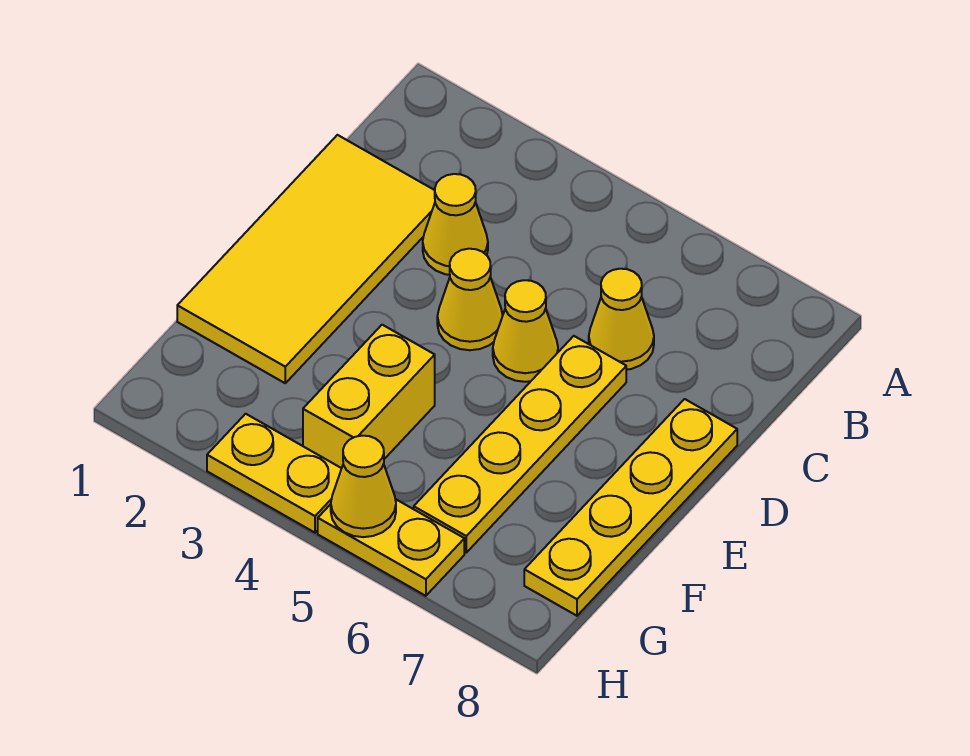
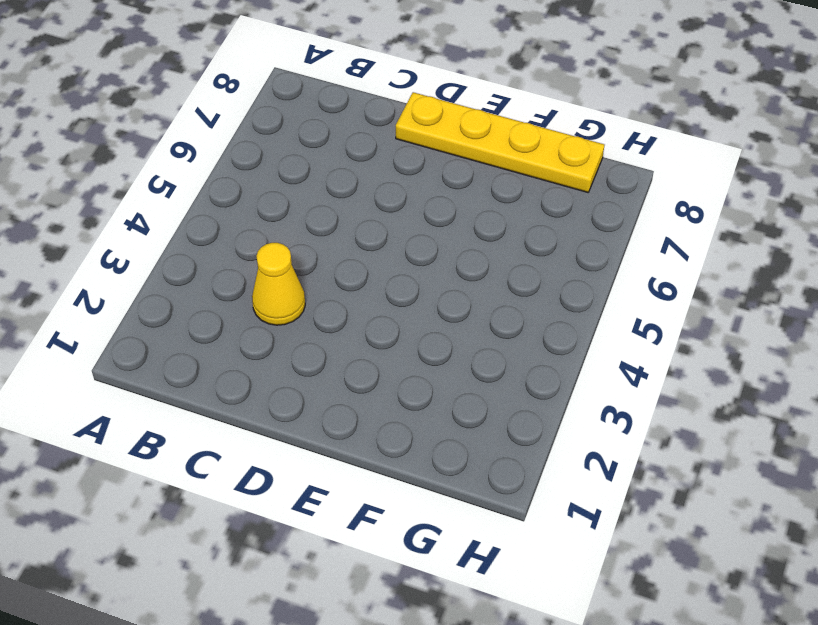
none -> yellow tile C1:F2 level 1
none -> yellow cone C6 level 1

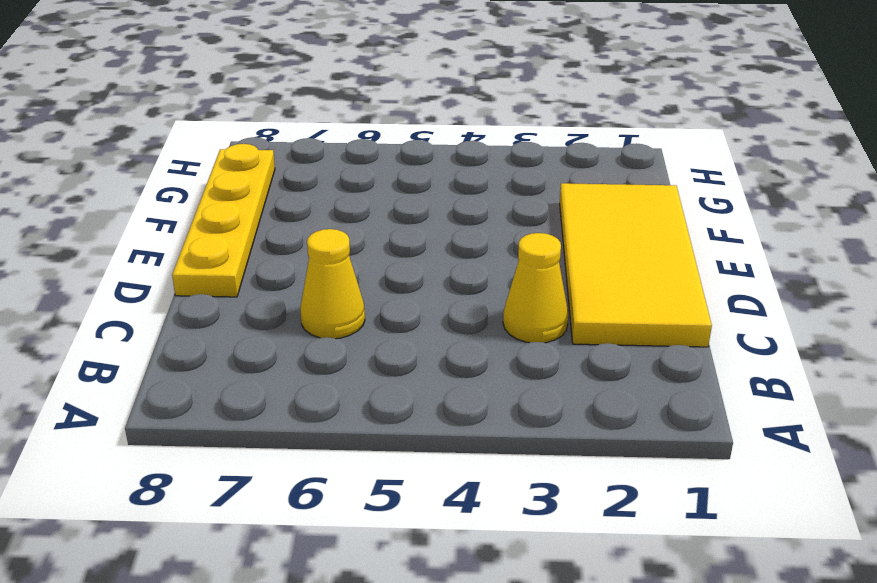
none -> yellow cone D4 level 1
none -> yellow cone D5 level 1

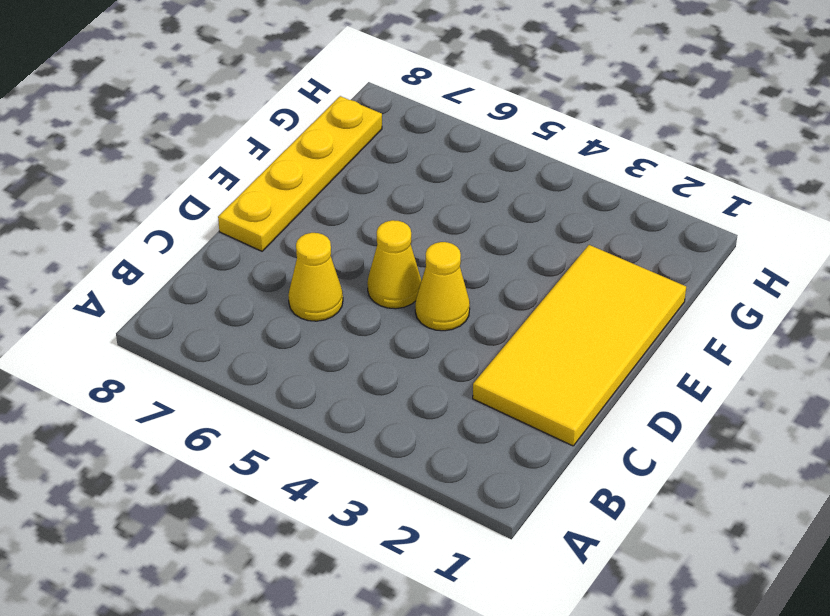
none -> yellow cone C3 level 1
none -> yellow plate D6:G6 level 1

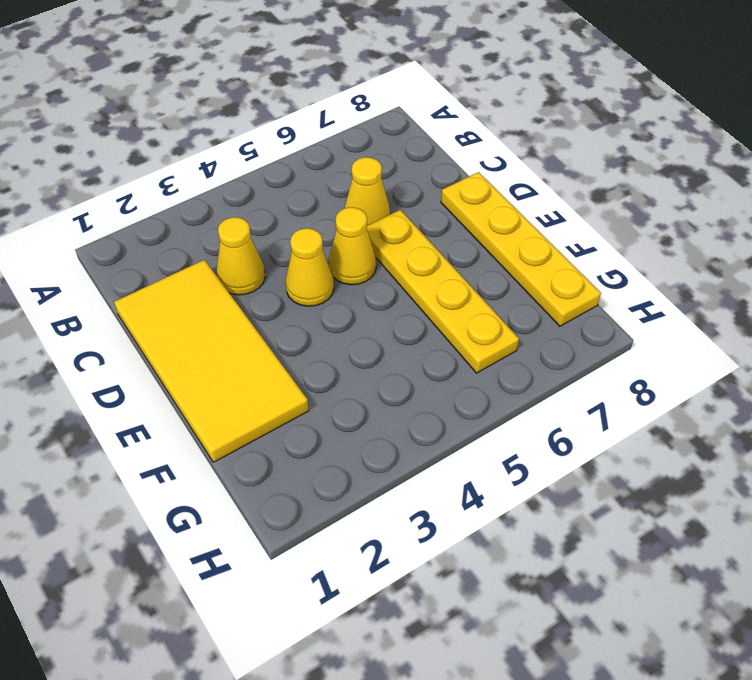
none -> yellow brick F4:G4 level 1
none -> yellow plate H3:H4 level 1

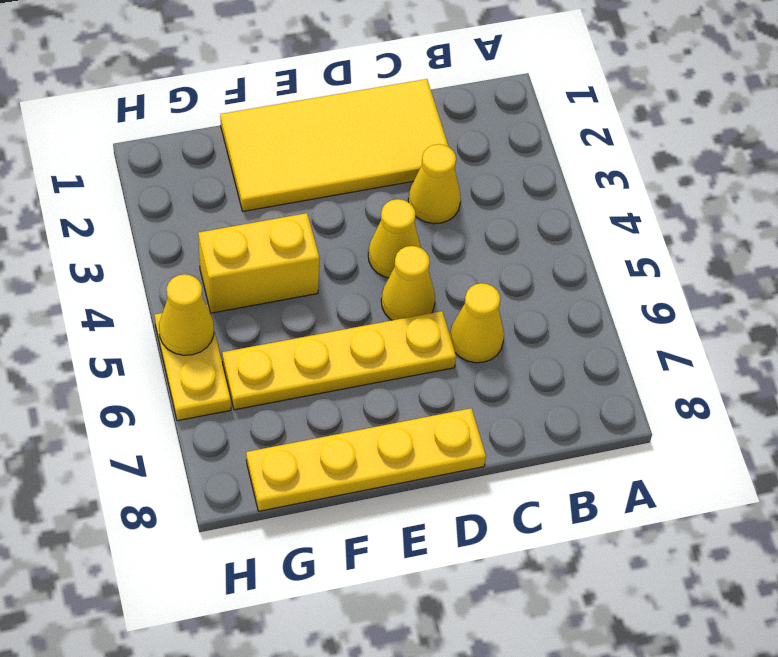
none -> yellow plate H3:H4 level 1

